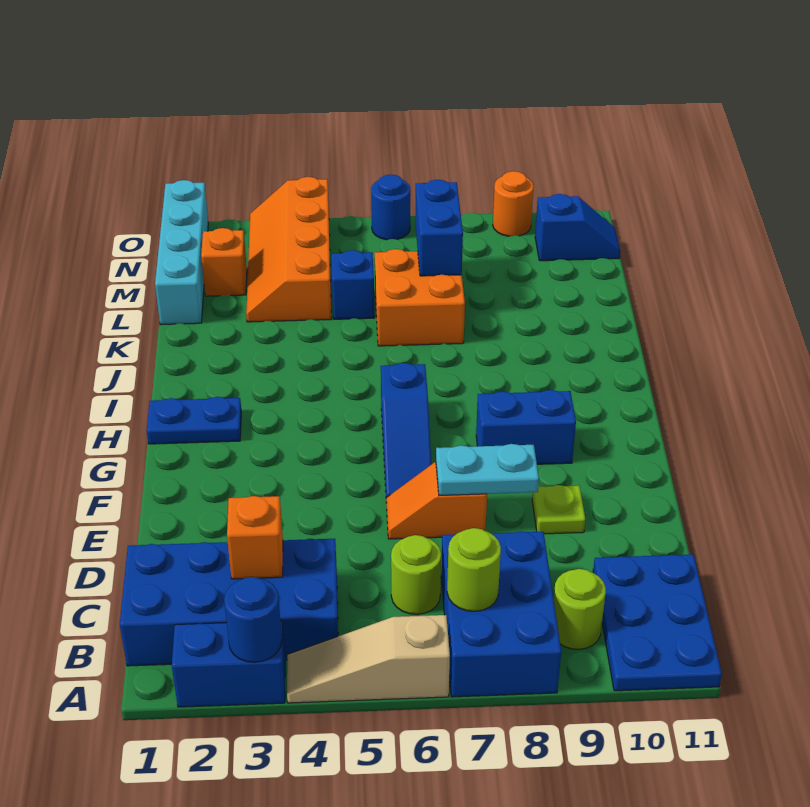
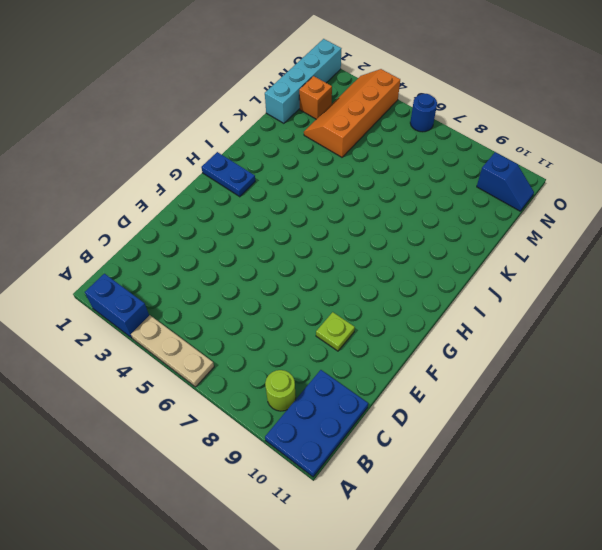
tan plate A4:A6 level 1 -> tan slope A4:A6 level 1 top 6
none -> blue brick A7:C8 level 1
none -> blue brick B1:C4 level 1
none -> lime round brick C6 level 1

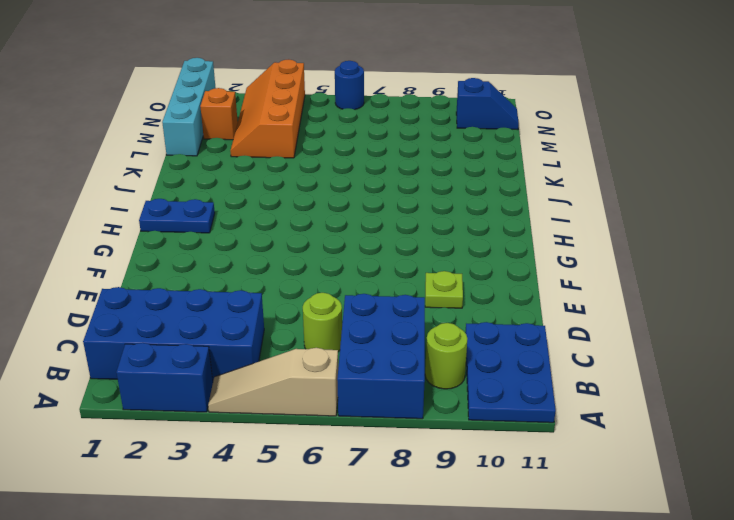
none -> orange slope E6:E7 level 1 top 7
none -> blue slope F6:H6 level 1 top H
none -> blue brick G8:G9 level 1

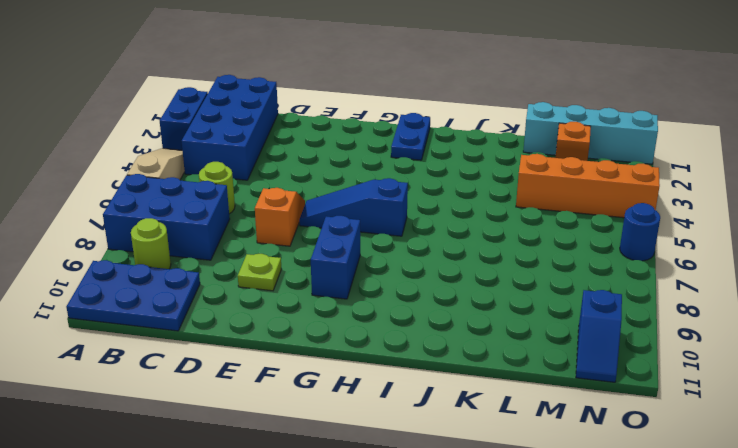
none -> orange brick K6:L7 level 1
none -> blue brick L5 level 1
none -> orange round brick O9 level 1

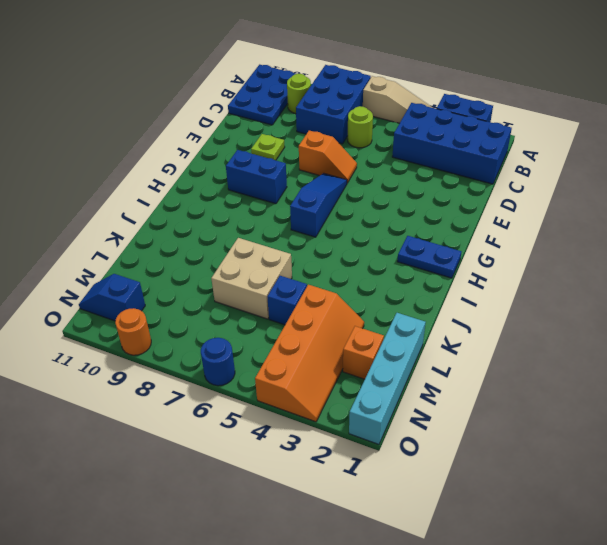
tan brick K6:L7 level 1 -> orange brick K6:L7 level 1
none -> blue round brick A3 level 2
none -> lime round brick B7 level 2
none -> orange brick C3 level 2

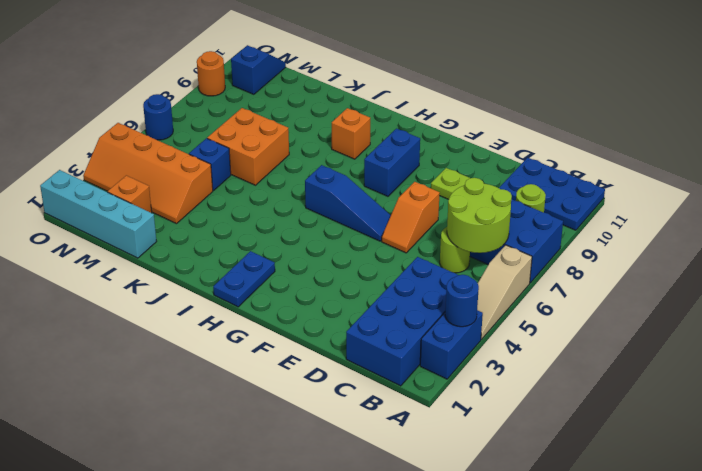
lime round brick B6:C7 level 2 -> lime round brick B7 level 2
orange brick I9 level 1 -> orange brick C3 level 2
none -> cyan plate E7:E8 level 2
none -> blue brick L7:M7 level 2

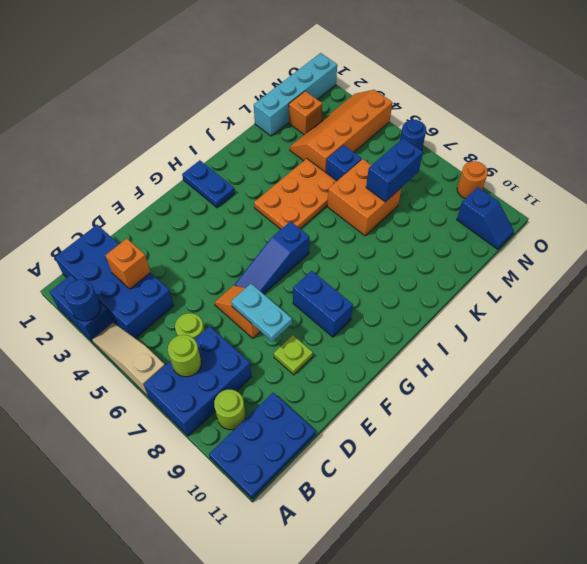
orange plate I4:K5 level 1 -> none

